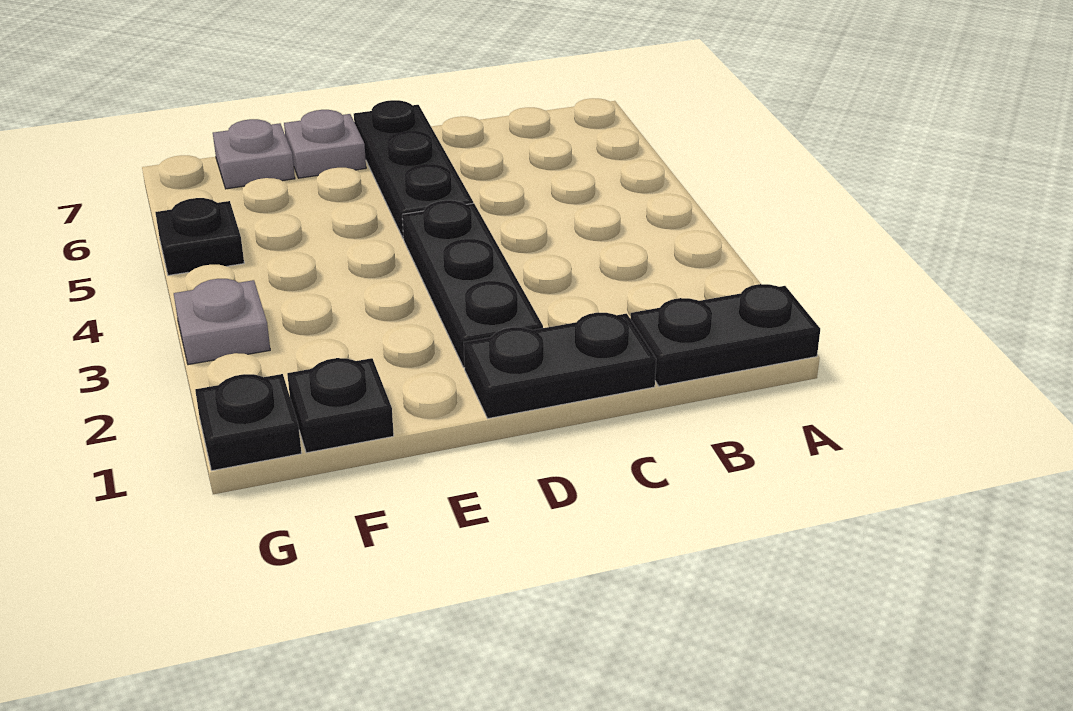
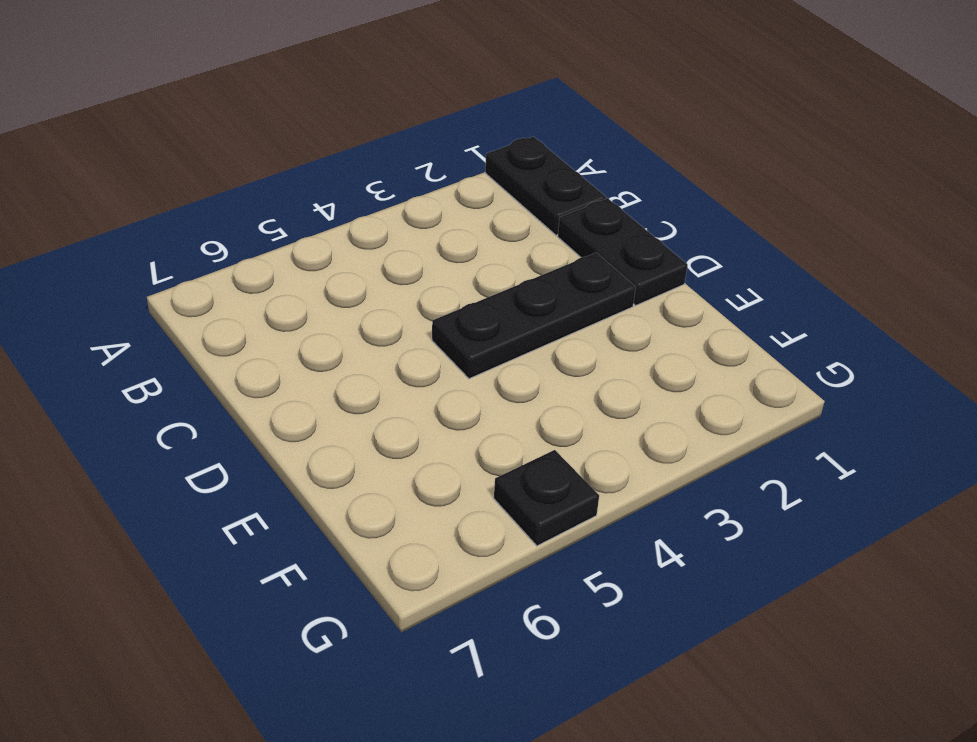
none -> black plate D5:D7 level 1
none -> grey plate E7 level 1

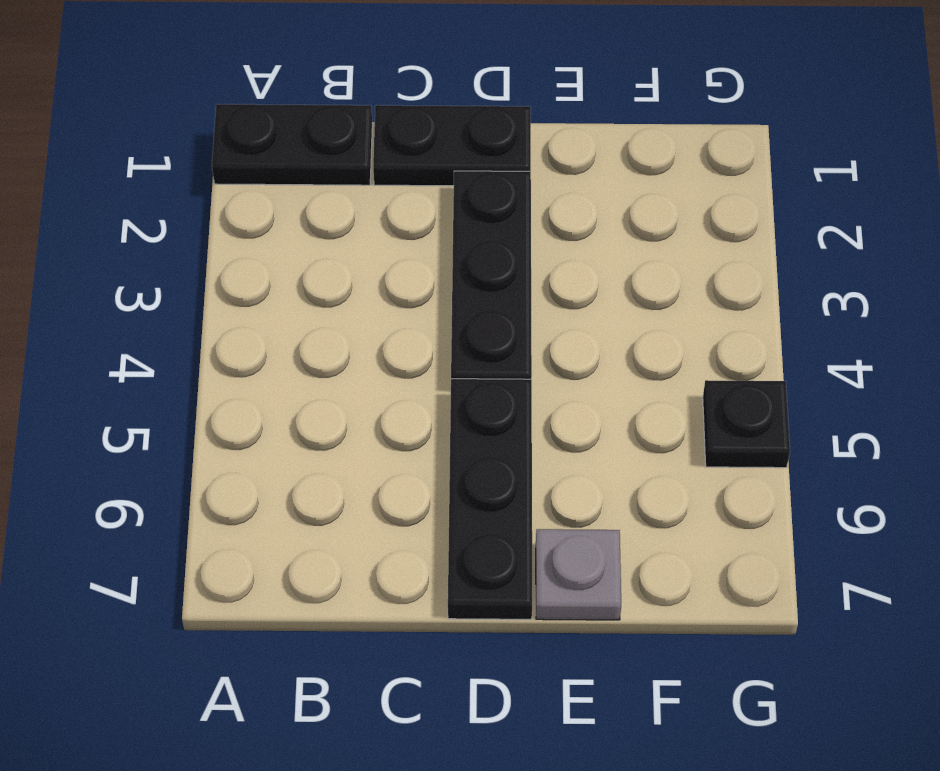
none -> black plate F1 level 1
none -> grey plate F7 level 1

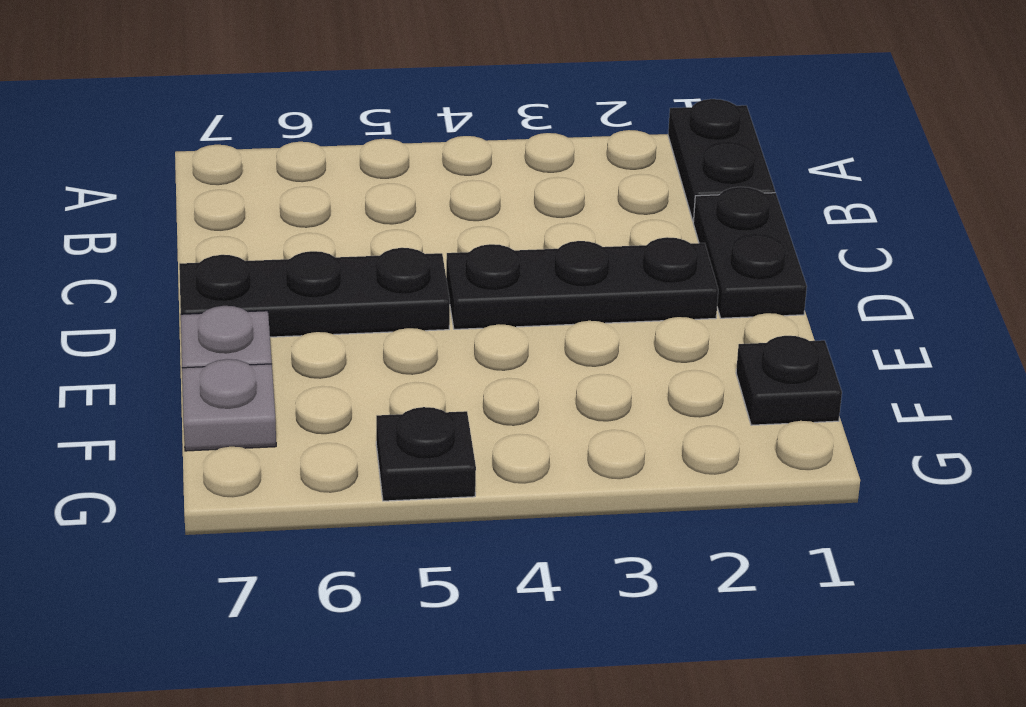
none -> black plate G1 level 1
none -> grey plate G3 level 1

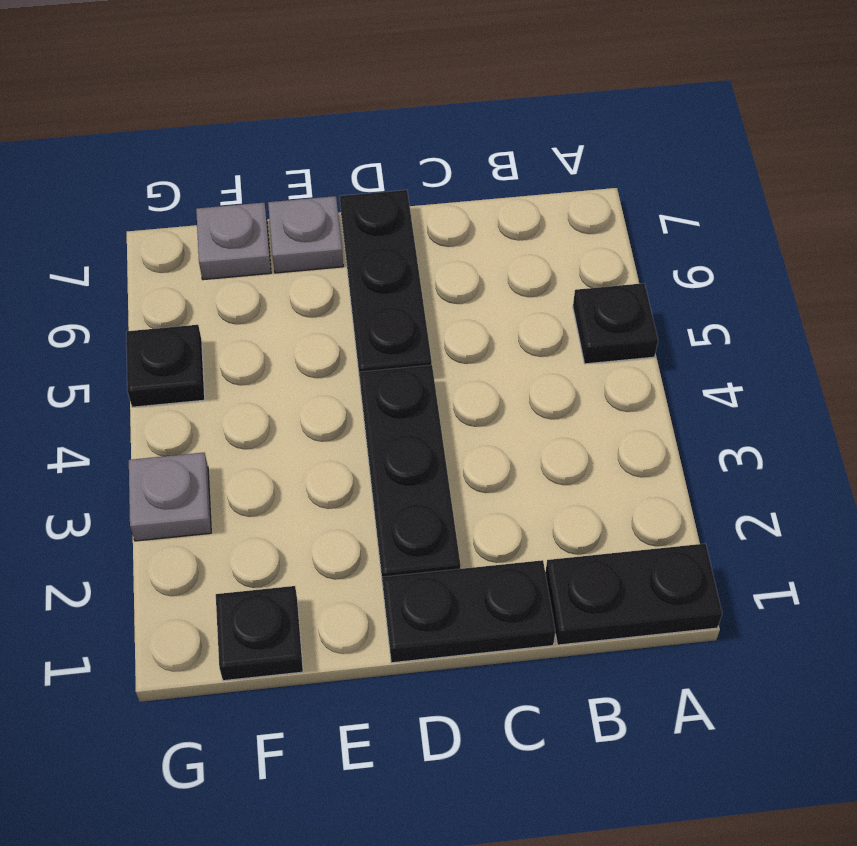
black plate A5 level 1 -> black plate G1 level 1

